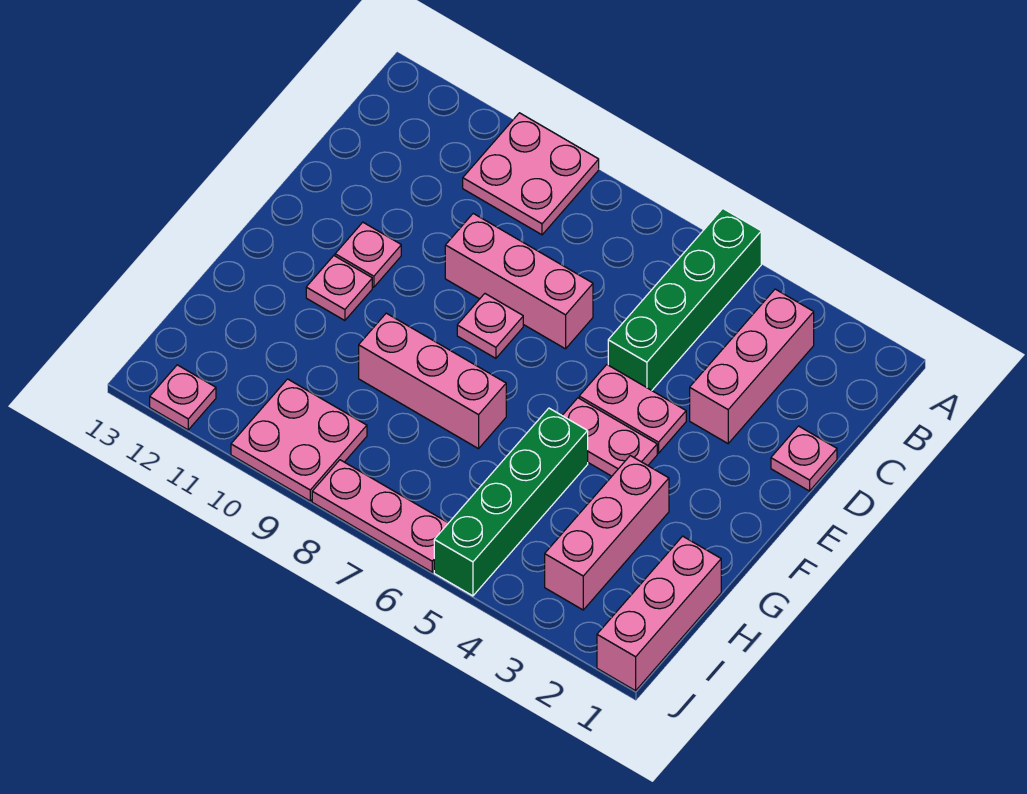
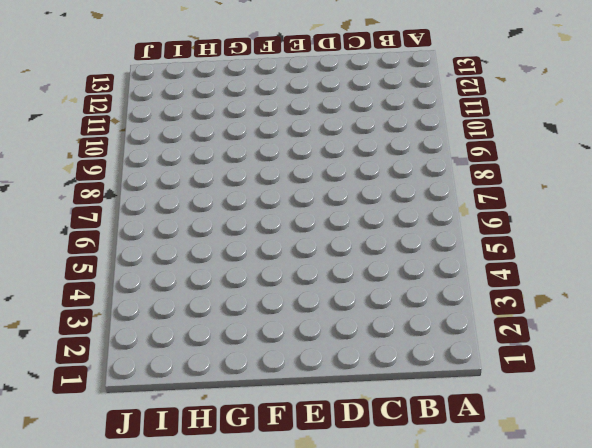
none -> green brick A5:D5 level 1
none -> pink plate A9:B10 level 1
none -> pink brick B3:D3 level 1

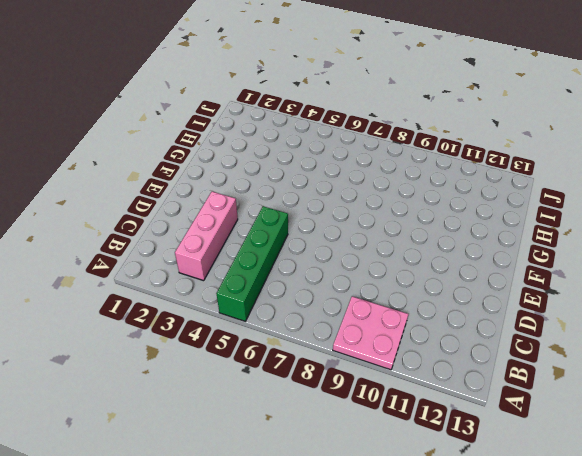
none -> pink plate D1 level 1
none -> pink brick D7:D9 level 1
none -> pink plate E4:E5 level 1

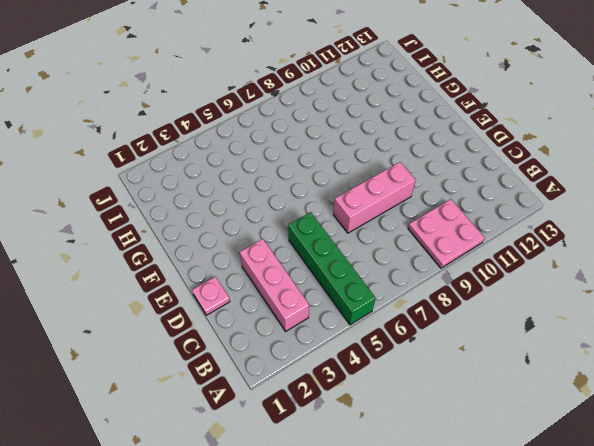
none -> pink plate E4:E5 level 1
none -> pink plate E8 level 1
none -> pink plate E11 level 1

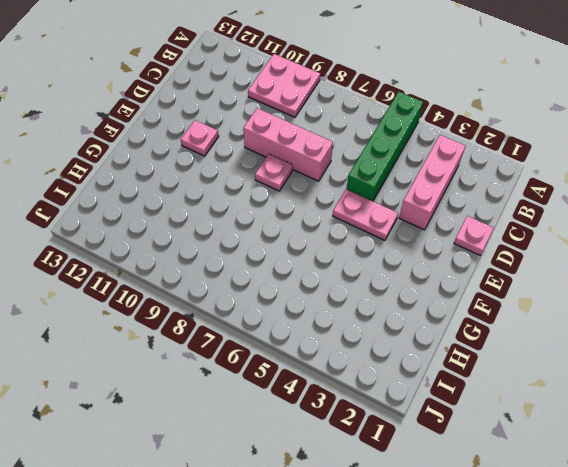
none -> pink plate F4:F5 level 1
none -> pink plate F11 level 1
none -> pink brick G3:I3 level 1

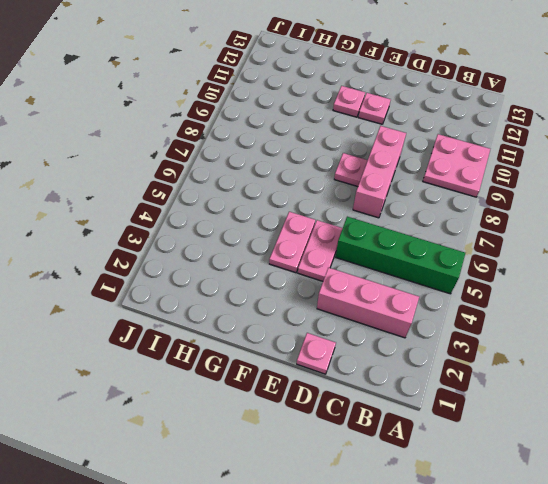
none -> pink brick G3:I3 level 1
none -> green brick G5:J5 level 1
none -> pink brick G7:G9 level 1

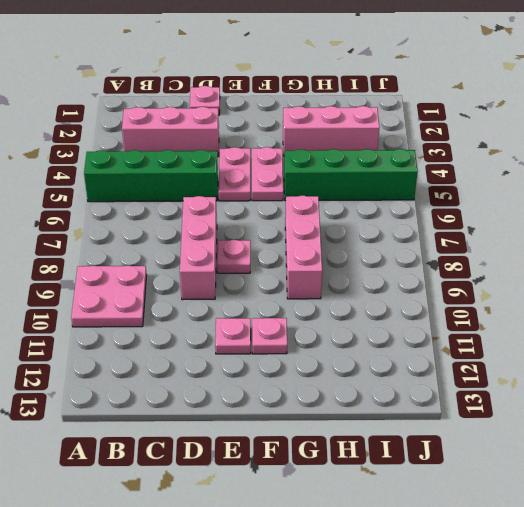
none -> pink brick H1:J1 level 1
none -> pink plate I9:J10 level 1
none -> pink plate J6:J8 level 1

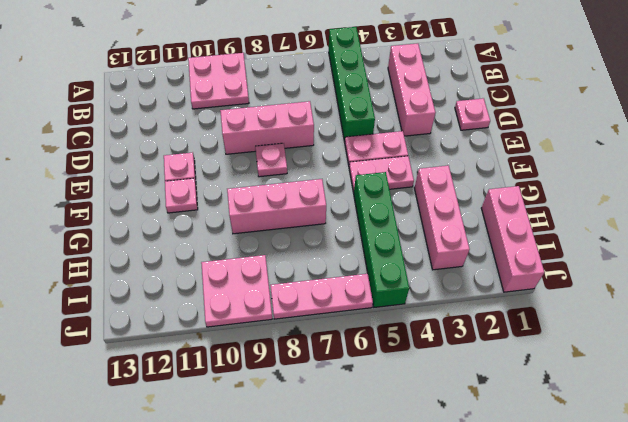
none -> pink plate J12 level 1

